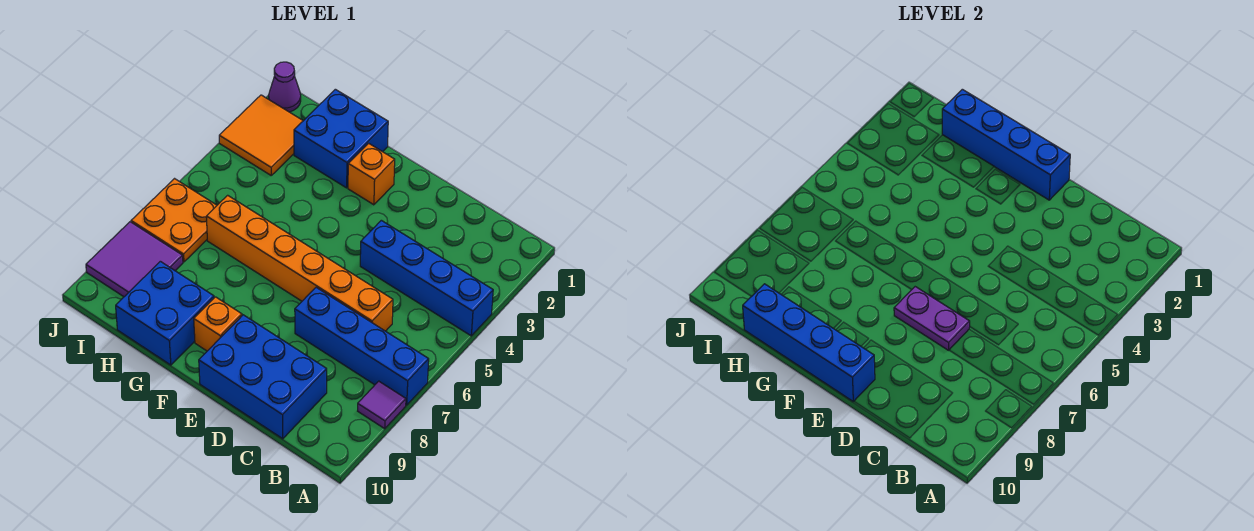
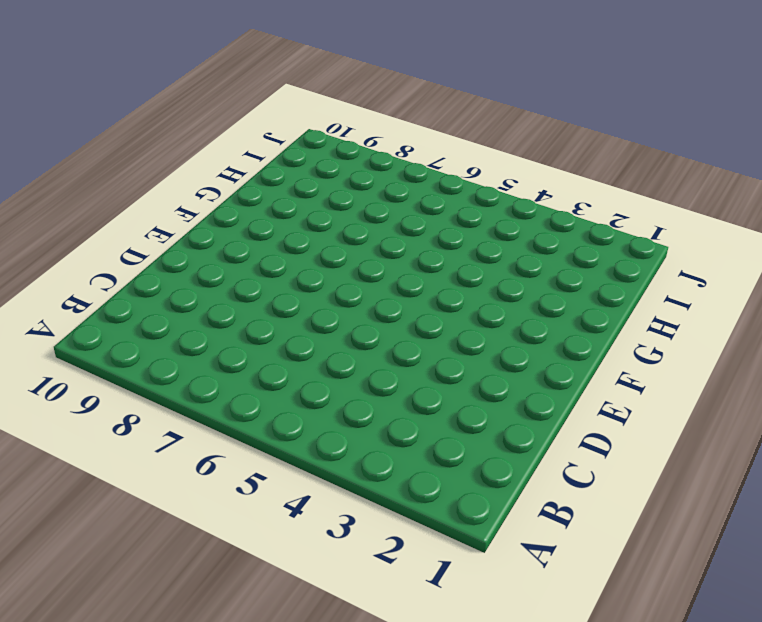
none -> blue brick A4:D4 level 1
none -> blue brick A7:D7 level 1
none -> purple tile A8 level 1

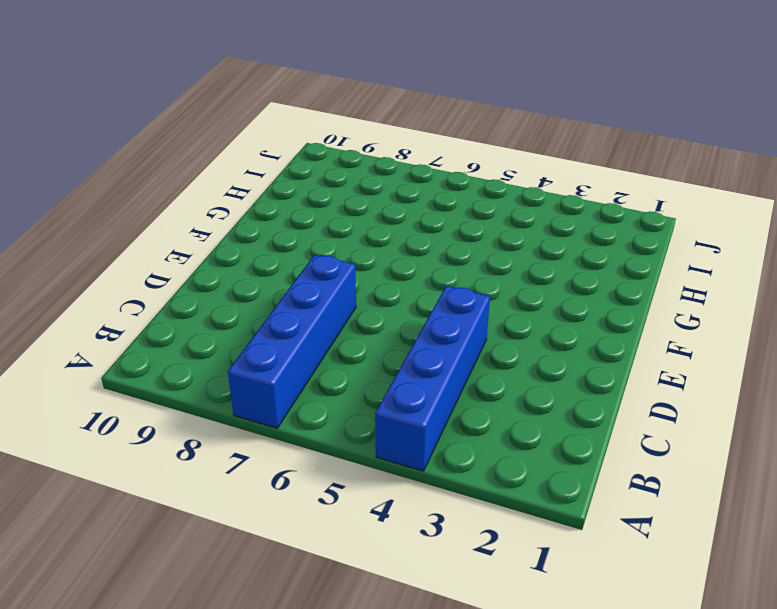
none -> purple tile A8 level 1
none -> orange brick C6:H6 level 1
none -> blue brick C9:E10 level 1

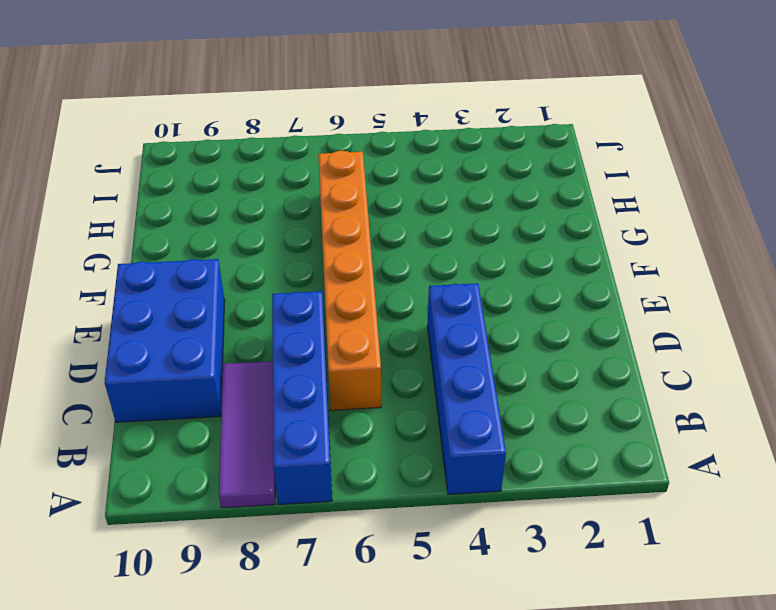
purple tile A8:C8 level 1 -> purple tile A8 level 1
none -> orange brick F2 level 1
none -> orange brick F9 level 1
none -> blue brick G1:H2 level 1

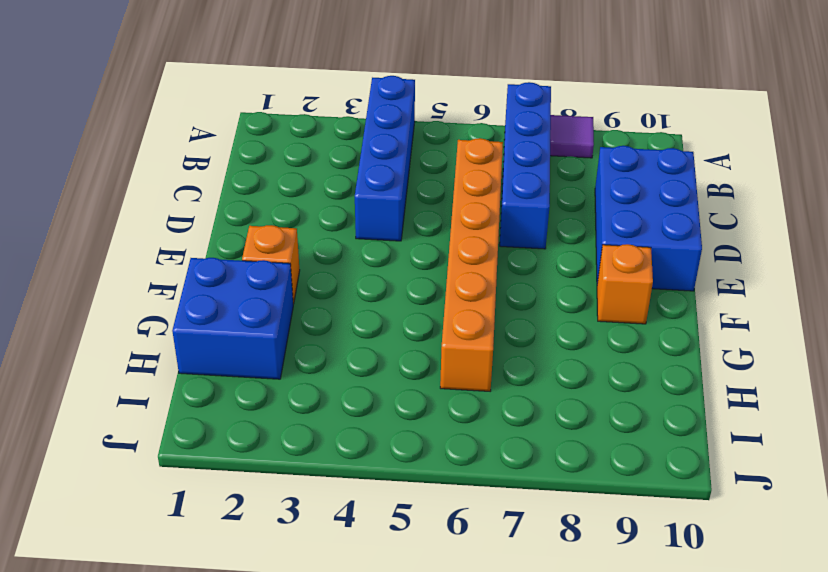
none -> blue brick G9:H10 level 1
none -> orange tile I2:J3 level 1
none -> orange plate I6:J7 level 1

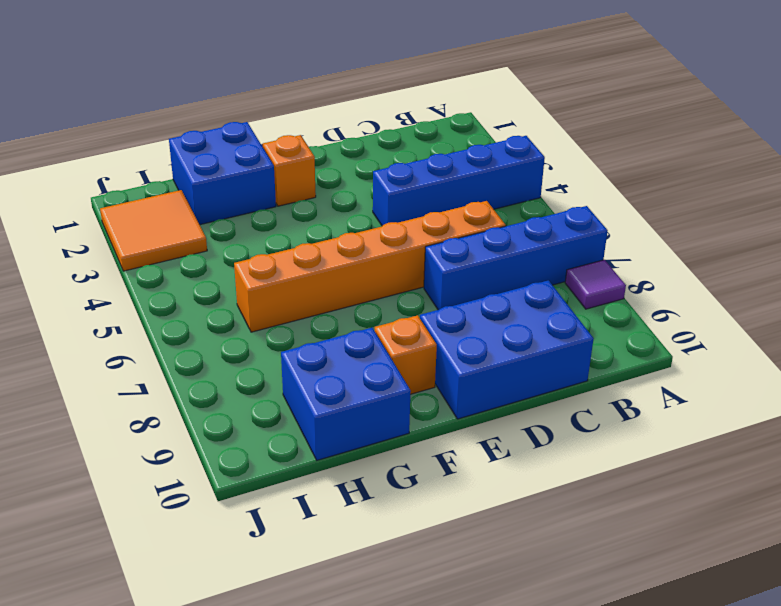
none -> orange plate I6:J7 level 1
none -> purple tile I8:J9 level 1
none -> purple cone J1 level 1

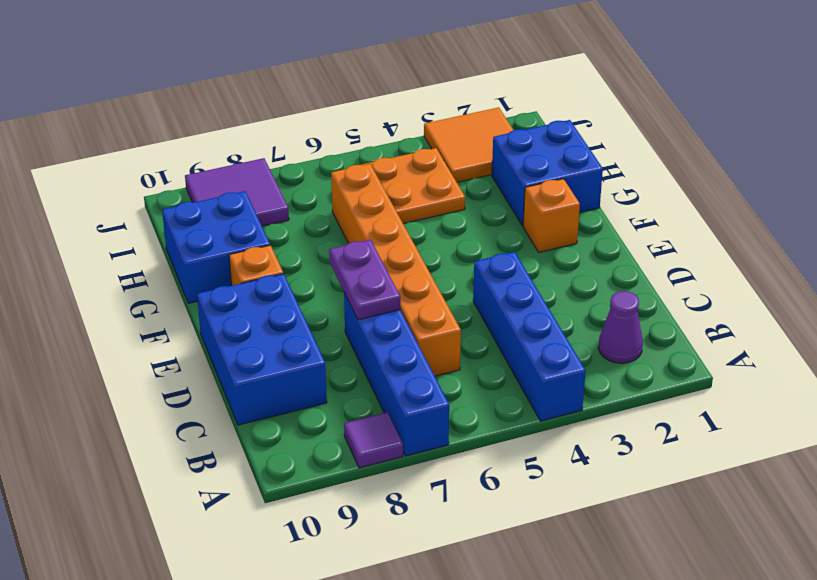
purple cone B2 level 1 -> purple cone J1 level 1
orange plate H4:I5 level 1 -> orange plate I6:J7 level 1
none -> blue brick E1:H1 level 2
none -> blue brick E10:H10 level 2

